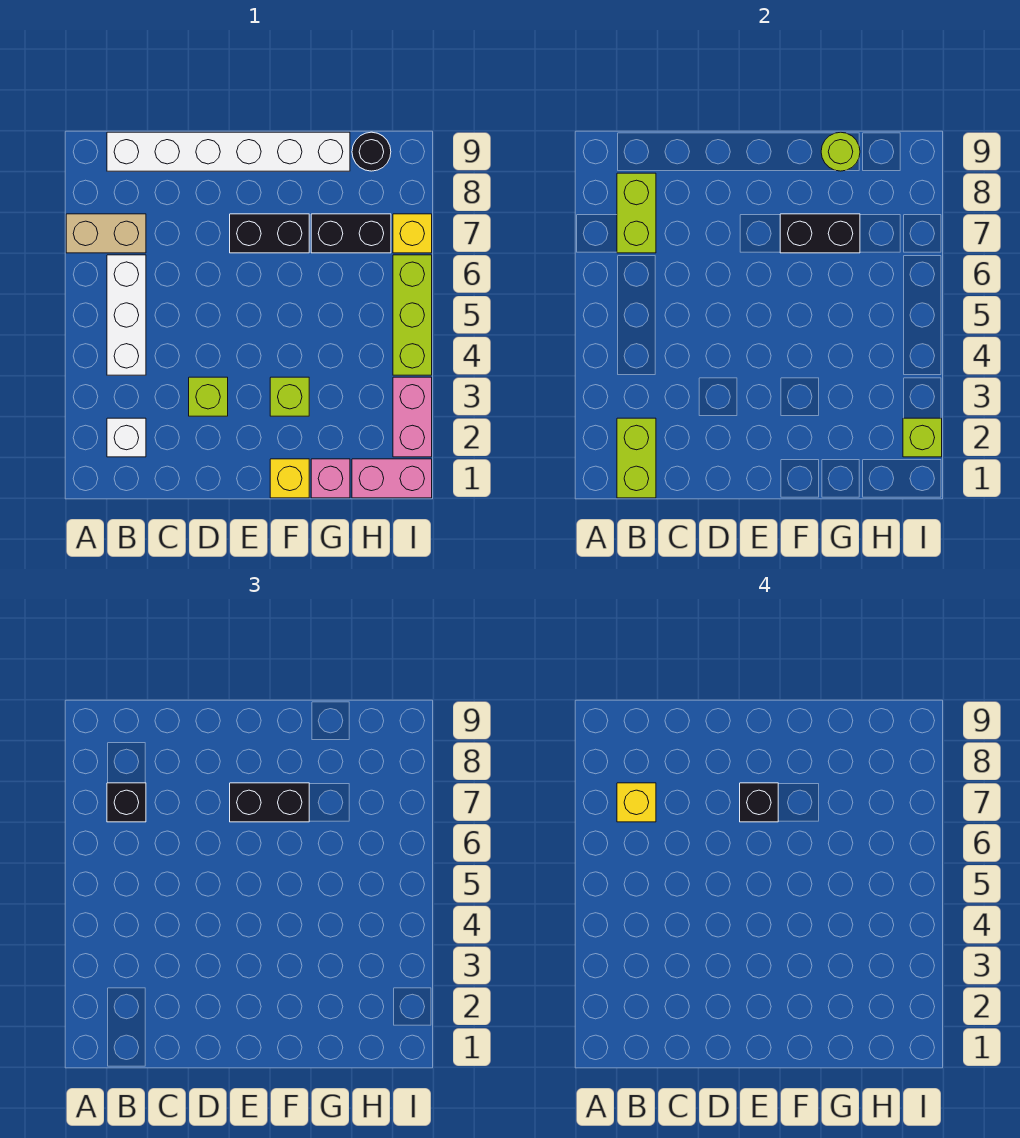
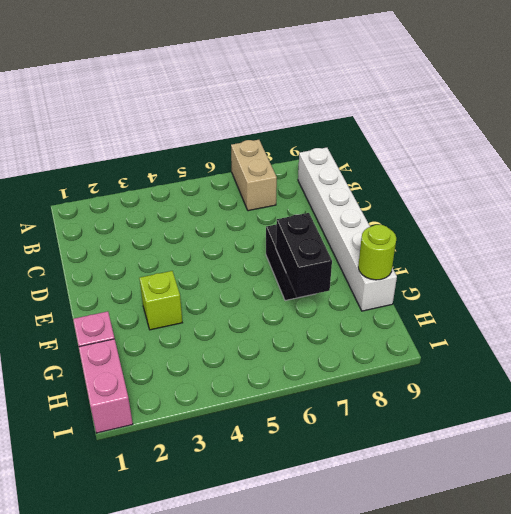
none -> white brick B2 level 1
none -> white brick B4:B6 level 1
none -> lime brick D3 level 1

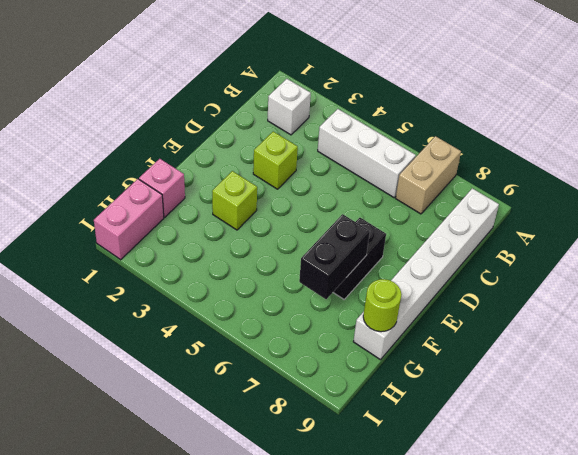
none -> yellow brick F1 level 1
none -> black brick G7:H7 level 1
none -> black round brick H9 level 1

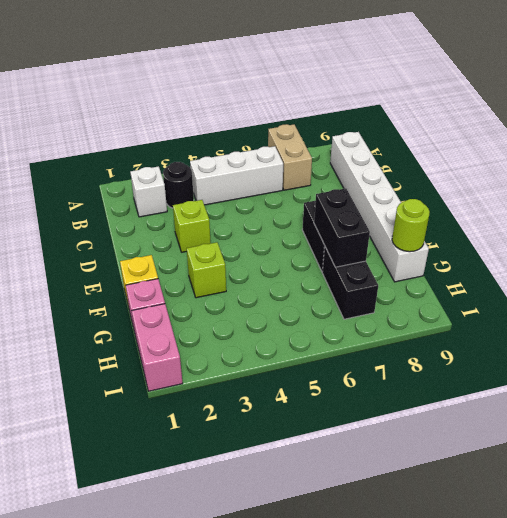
black round brick B3 level 1 -> black round brick H9 level 1
none -> pink brick I2:I3 level 1
none -> lime brick I4:I6 level 1
none -> yellow brick I7 level 1

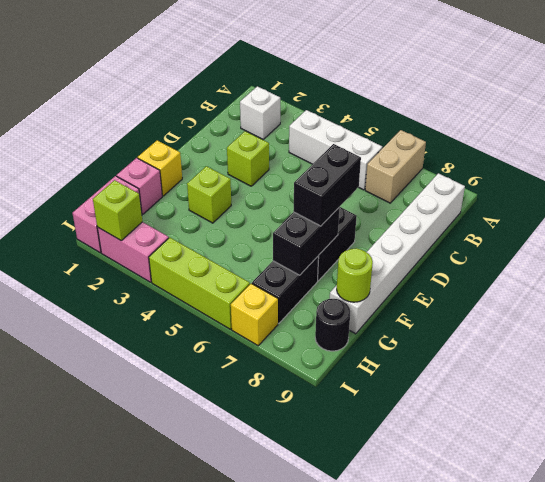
none -> lime brick B1:B2 level 2
none -> lime brick B7:B8 level 2
none -> black brick B7 level 3

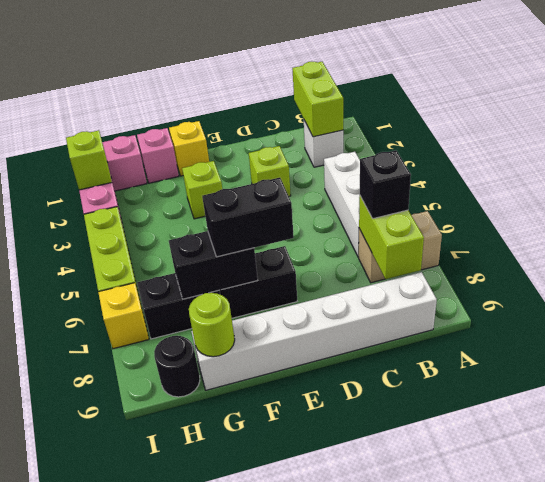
none -> yellow brick B7 level 4
none -> black brick E7 level 4

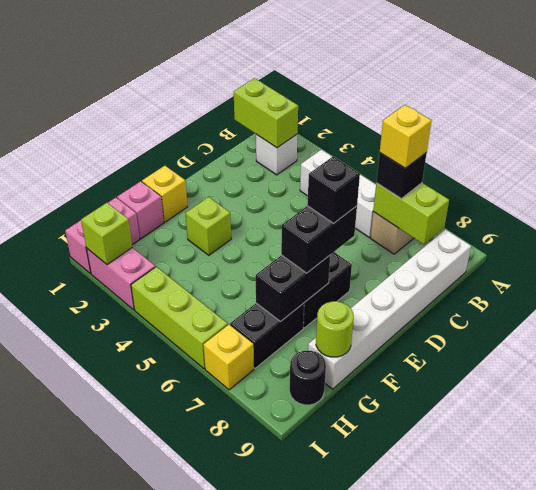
none -> lime brick D3 level 1

